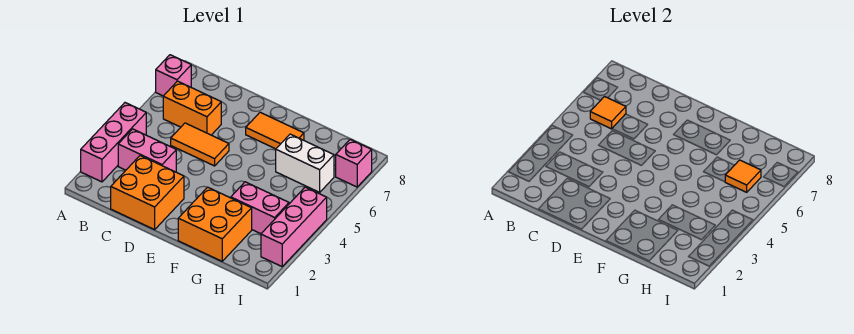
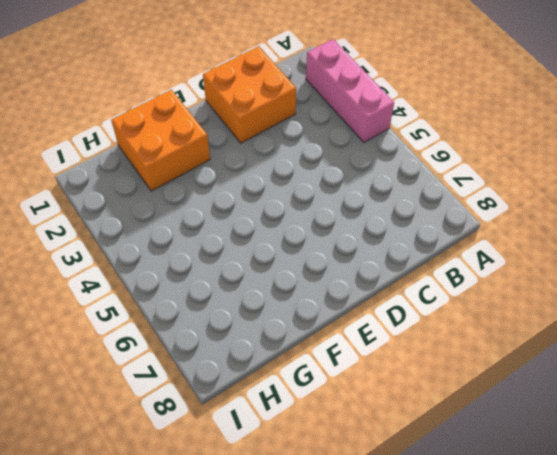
none -> pink brick A7 level 1
none -> pink brick B3:C3 level 1
none -> orange brick B6:C6 level 1

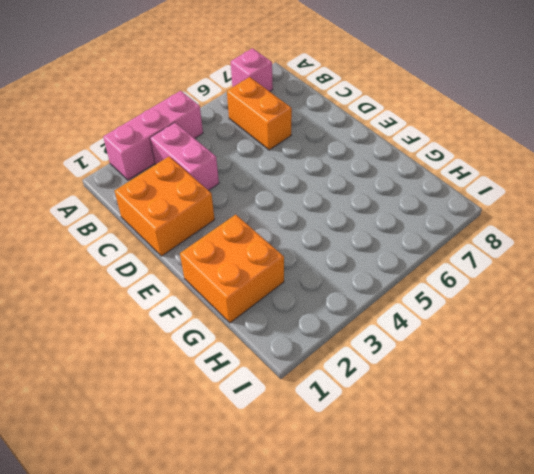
none -> orange tile C5:D5 level 1
none -> orange tile E7:F7 level 1
none -> pink brick G3:H3 level 1

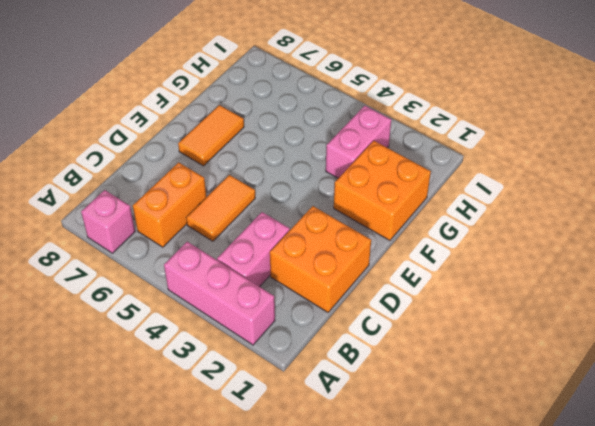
none -> white brick G6:H6 level 1
none -> pink brick I2:I4 level 1
none -> pink brick I7 level 1

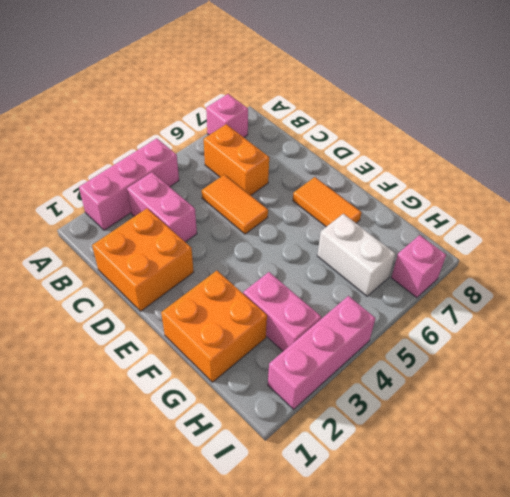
none -> orange tile B6 level 2
none -> orange tile H6 level 2

